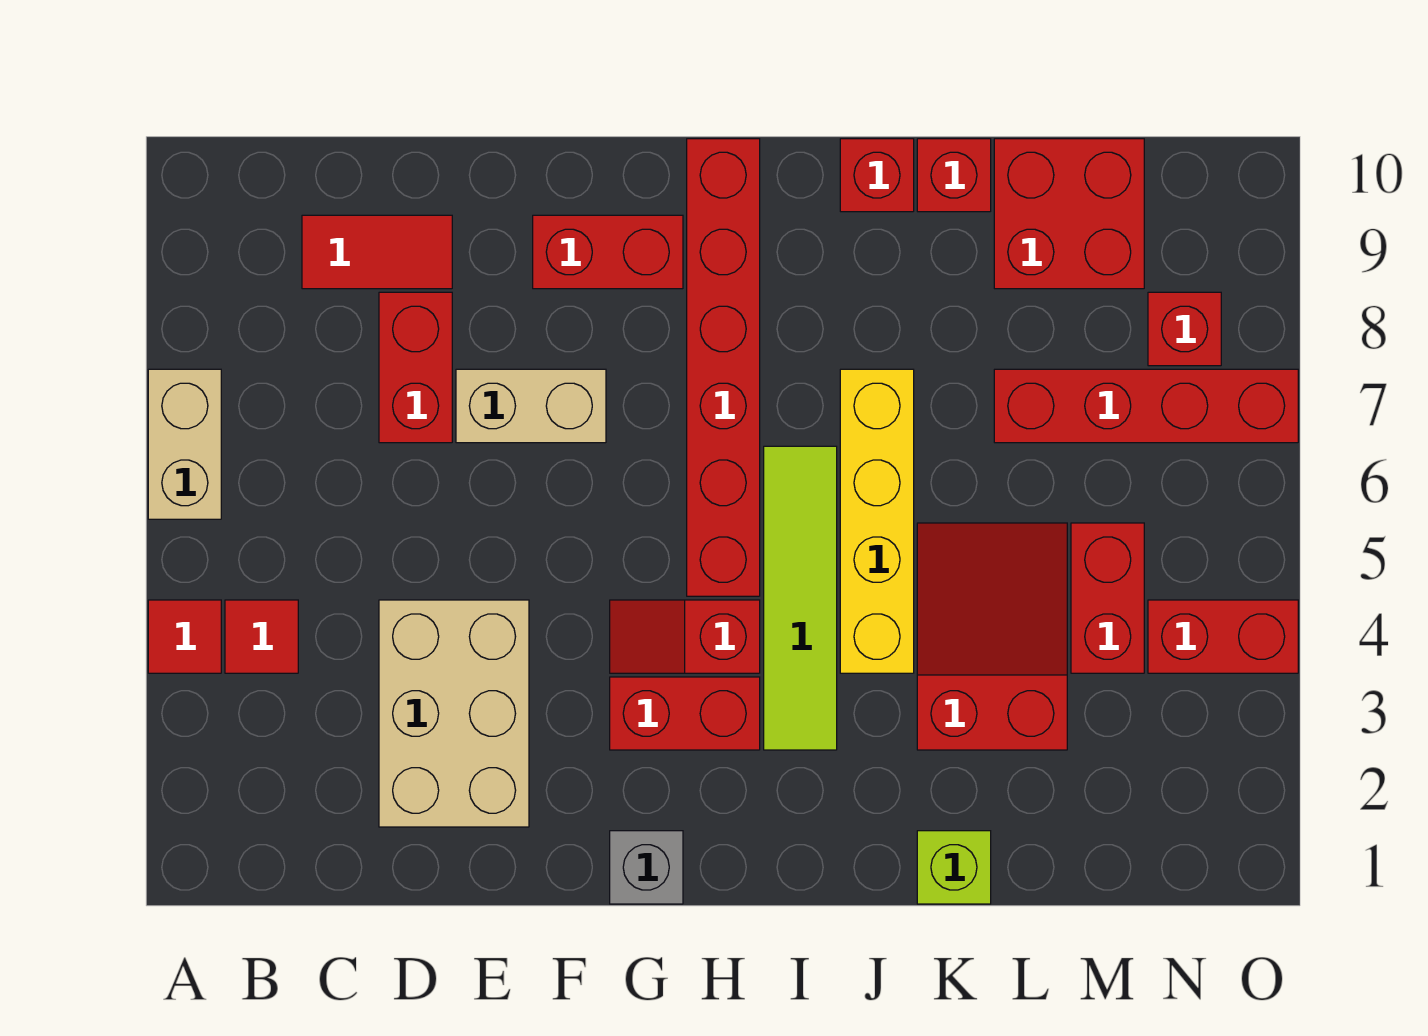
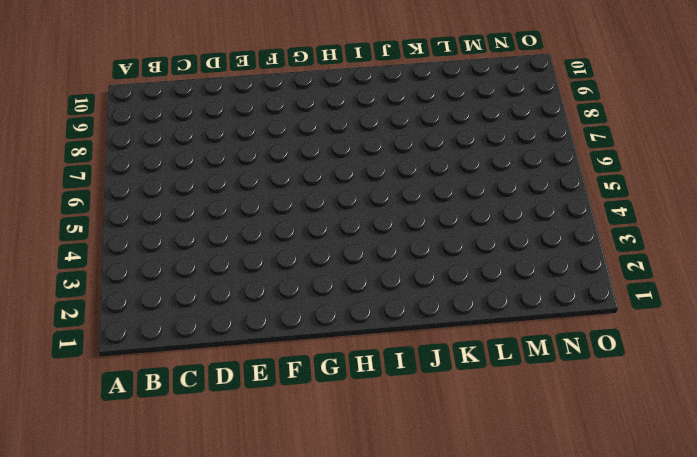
none -> red tile A4 level 1
none -> tan brick A6:A7 level 1
none -> red tile B4 level 1

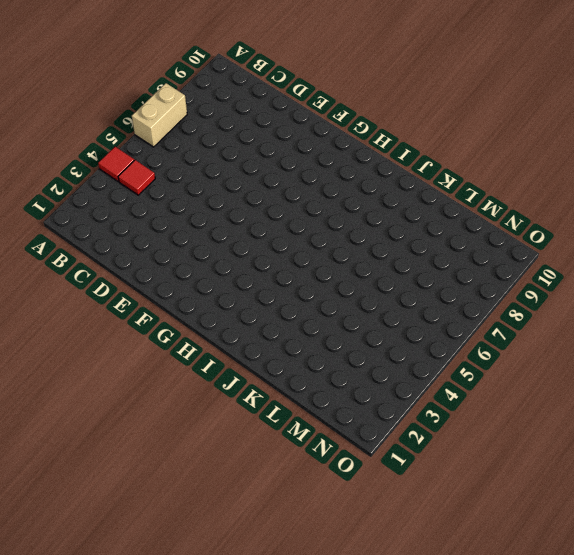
none -> red tile C9:D9 level 1
none -> tan brick D2:E4 level 1
none -> red brick D7:D8 level 1

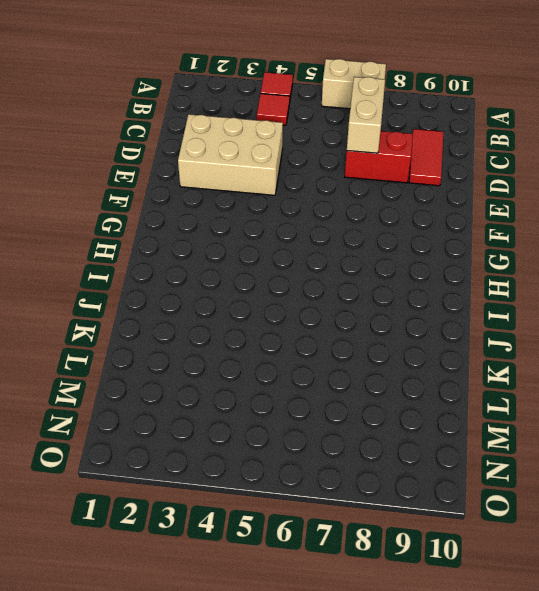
tan brick C7:D7 level 2 -> tan brick E7:F7 level 1
none -> red brick F9:G9 level 1
none -> grey brick G1 level 1
none -> red brick G3:H3 level 1

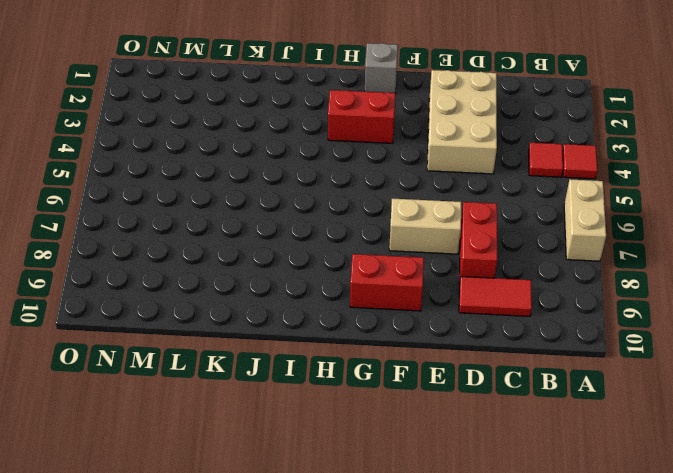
none -> red slope G4:H4 level 1 top H
none -> red brick H5:H10 level 1
none -> lime tile I3:I6 level 1

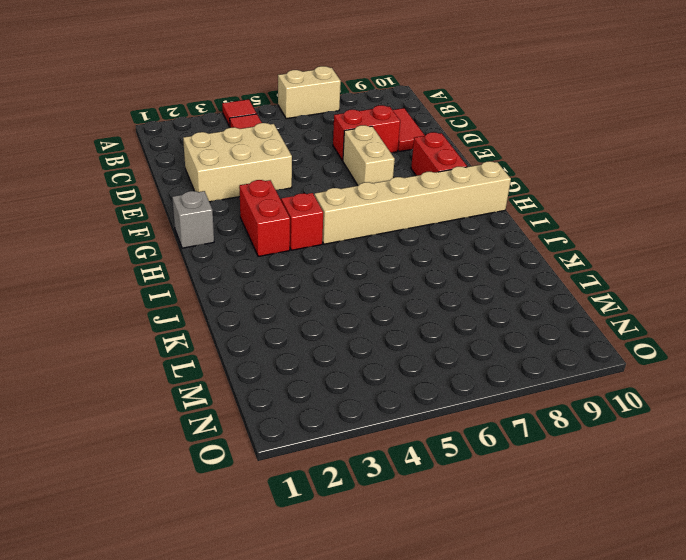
tan brick H5:H10 level 1 -> red brick H5:H10 level 1
none -> lime tile I3:I6 level 1
none -> yellow brick J4:J7 level 1
none -> red brick J10 level 1

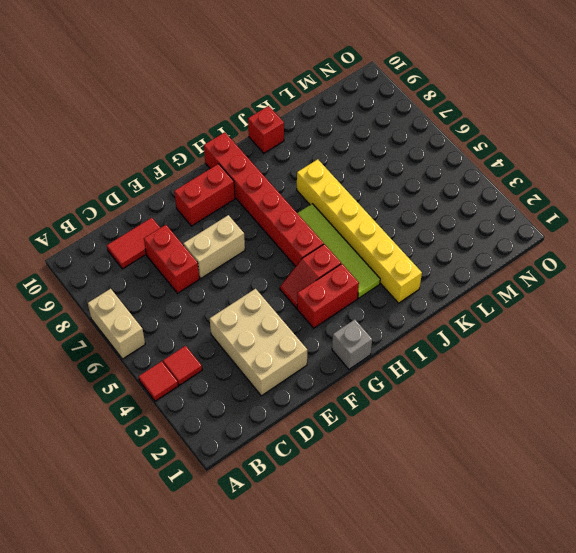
yellow brick J2:J7 level 1 -> yellow brick J4:J7 level 1
none -> lime brick K1 level 1
none -> red slope K3:L5 level 1 top 3
none -> red brick K10 level 1

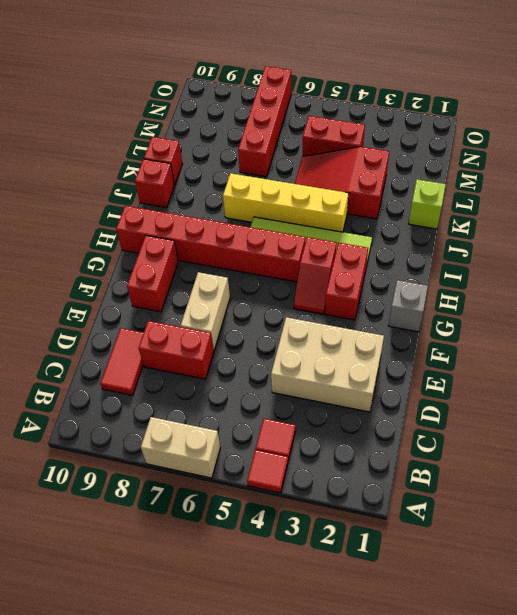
none -> red brick L9:M10 level 1
none -> red brick N4:O4 level 1
none -> red brick N8 level 1

